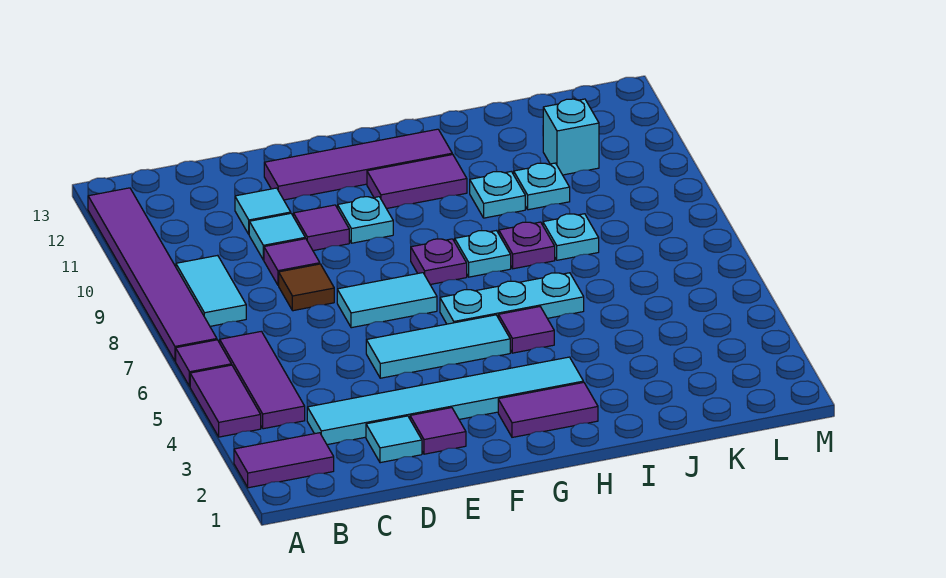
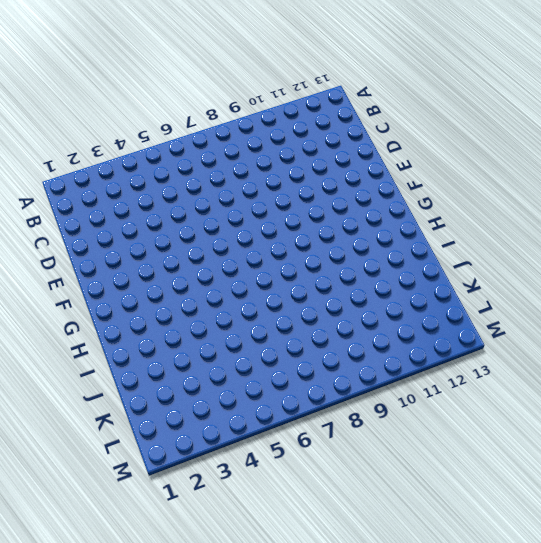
none -> purple tile A2:B2 level 1
none -> purple tile A4:A5 level 1
none -> purple tile A6 level 1

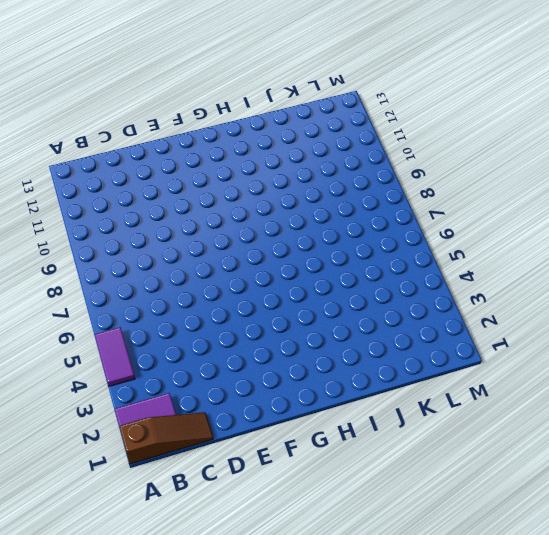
brown slope A1:C1 level 1 top A -> none
none -> purple tile A6 level 1
none -> purple tile A7:A12 level 1
none -> purple tile B4:B6 level 1

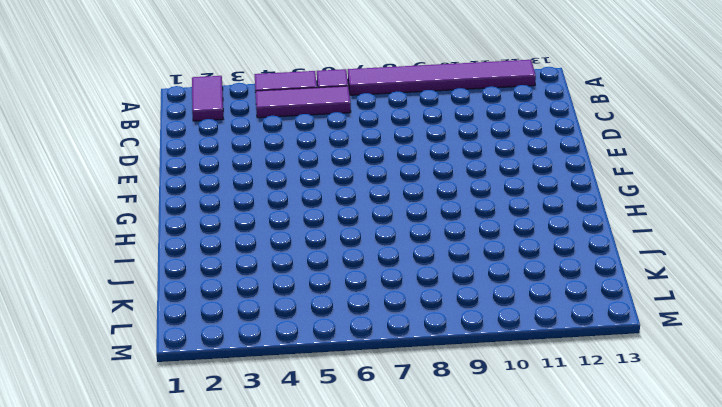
none -> cyan tile B8:B9 level 1
none -> cyan tile C3:H3 level 1
none -> cyan tile D2 level 1

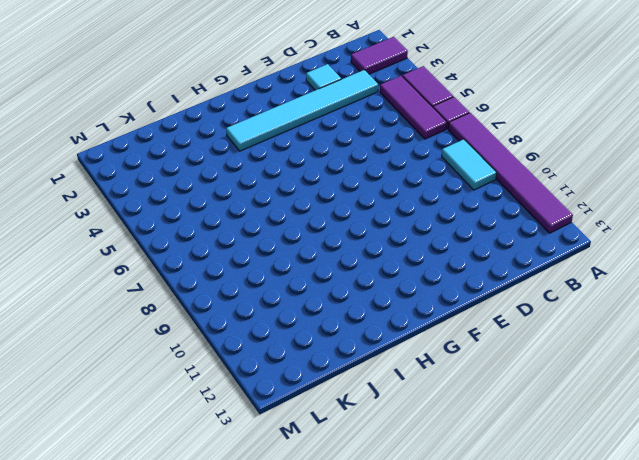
none -> brown tile D8 level 1
none -> purple tile D9 level 1
none -> cyan tile D10 level 1

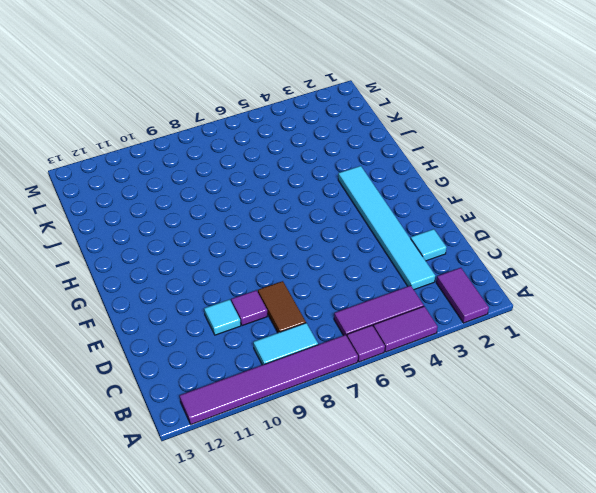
brown tile C8:D8 level 1 -> brown tile D8 level 1
none -> cyan tile D11 level 1
none -> purple tile E2 level 1
none -> cyan tile E5:G5 level 1

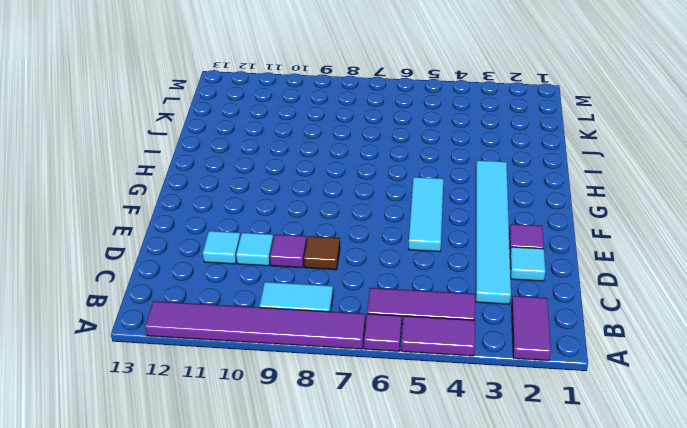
none -> cyan tile E7:F7 level 1
none -> purple tile E10 level 1
none -> purple tile E12:H12 level 1

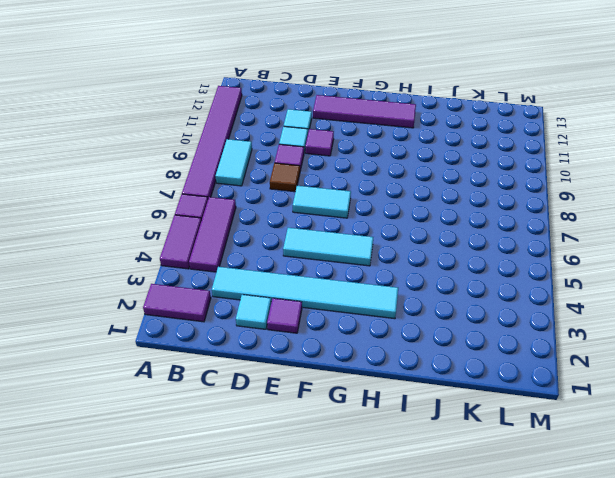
none -> cyan plate F10 level 1
none -> purple tile G2:H2 level 1
none -> cyan plate G6:I6 level 1

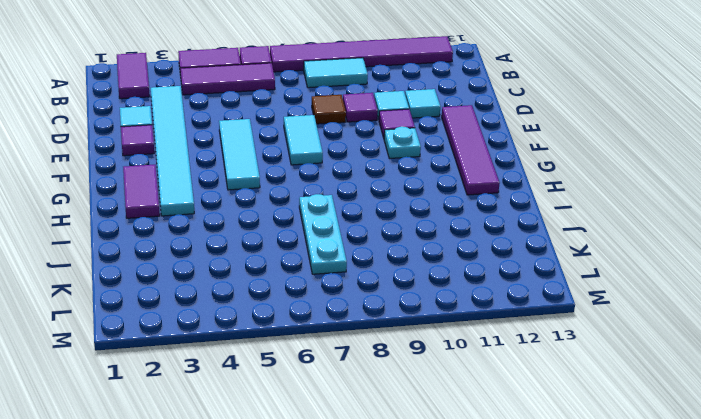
cyan plate I7:K7 level 1 -> cyan plate G6:I6 level 1
none -> purple plate G8 level 1
none -> purple tile G11:H11 level 1
none -> purple tile H5 level 1

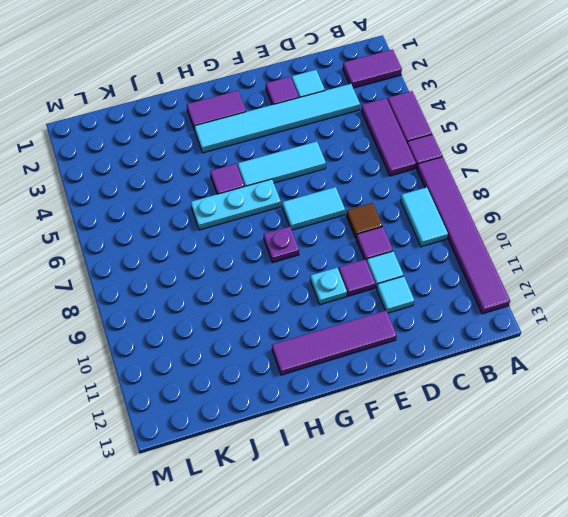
none -> purple tile G11:H11 level 1
none -> cyan plate H8 level 1
none -> purple plate I8 level 1

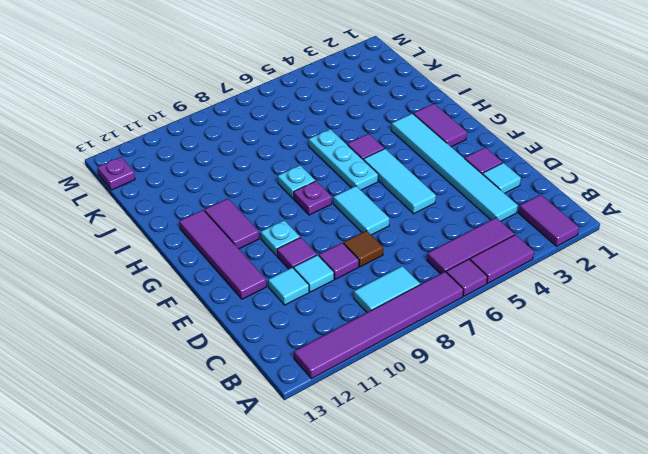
purple plate L13 level 1 -> purple plate I8 level 1
none -> cyan plate I10 level 1
none -> cyan plate J8 level 1
none -> cyan plate J10 level 1

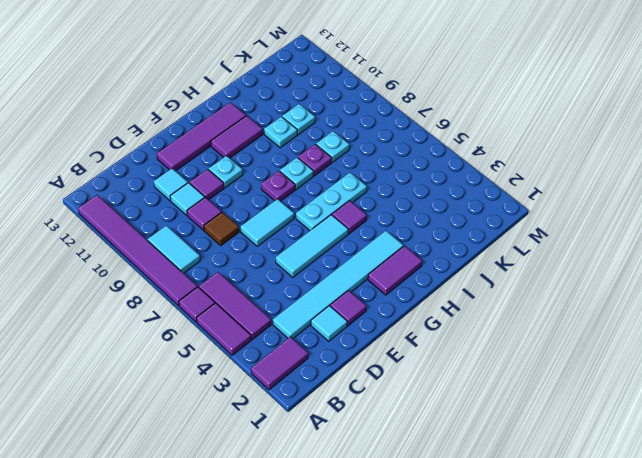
none -> cyan brick K11 level 1

